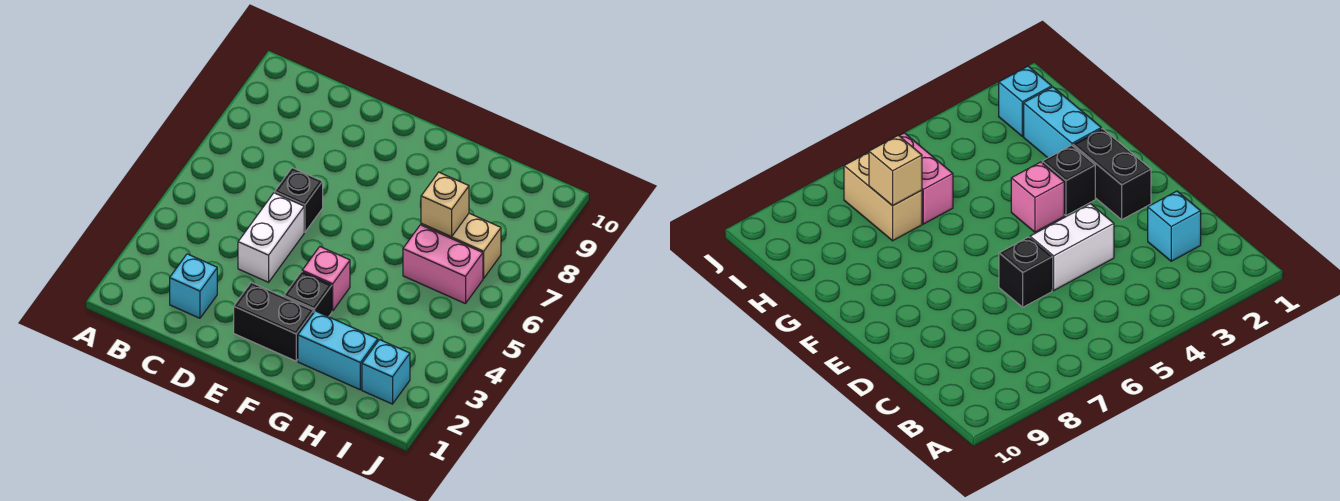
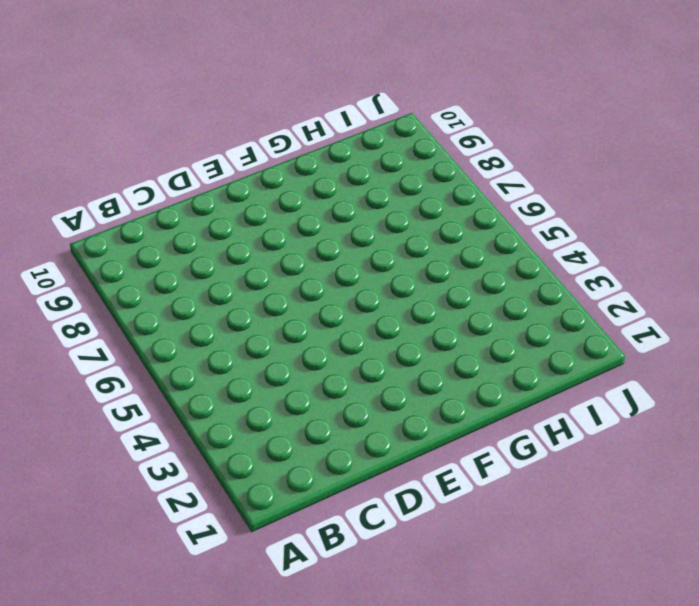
none -> cyan brick C2 level 1
none -> white brick D4:D5 level 1

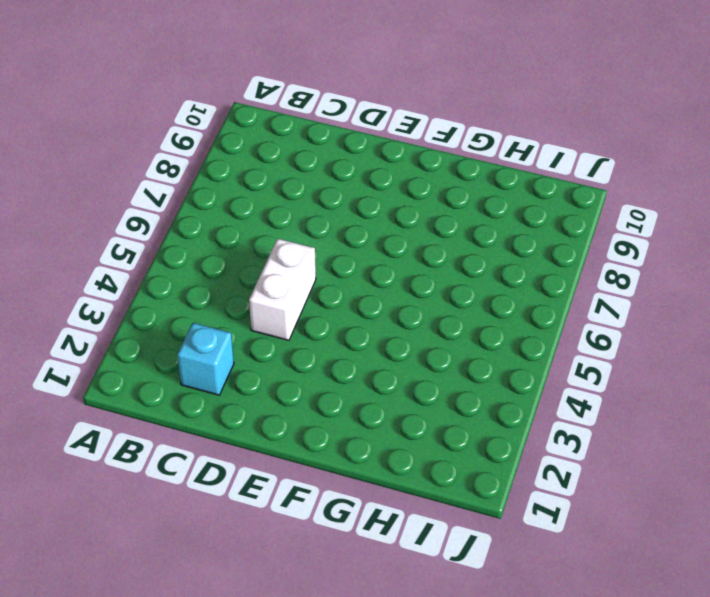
none -> black brick D6 level 1
none -> black brick E2:F2 level 1

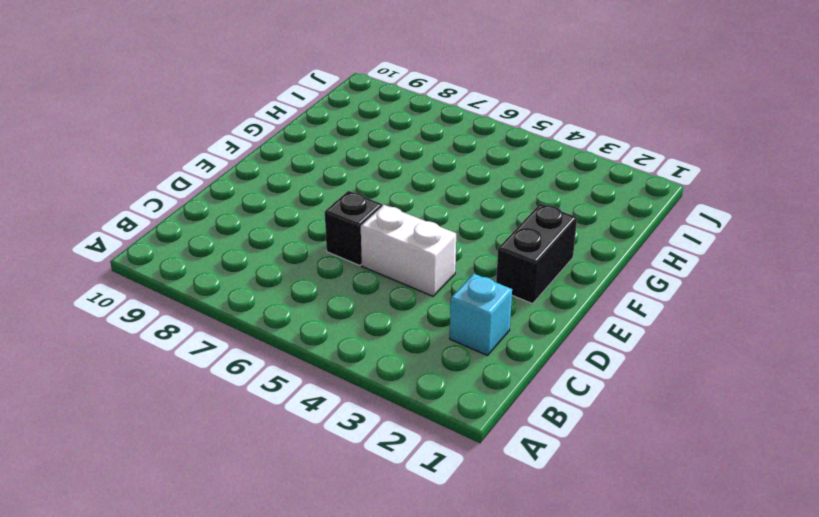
none -> black brick F3 level 1
none -> pink brick F4 level 1

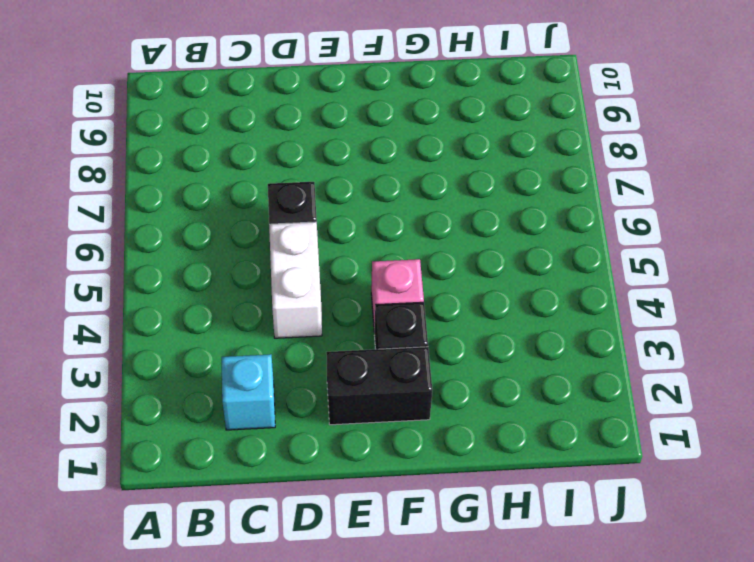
none -> cyan brick G2:H2 level 1
none -> pink brick H6:I6 level 1

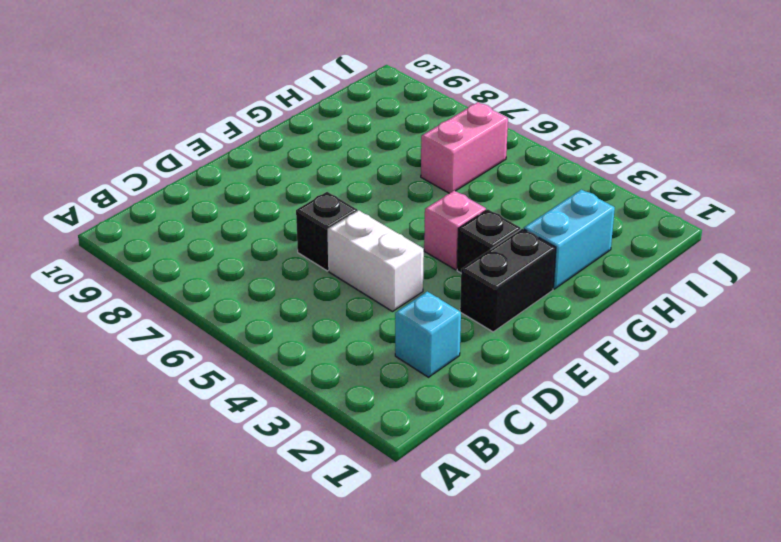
none -> tan brick H7:I7 level 1
none -> cyan brick I2 level 1

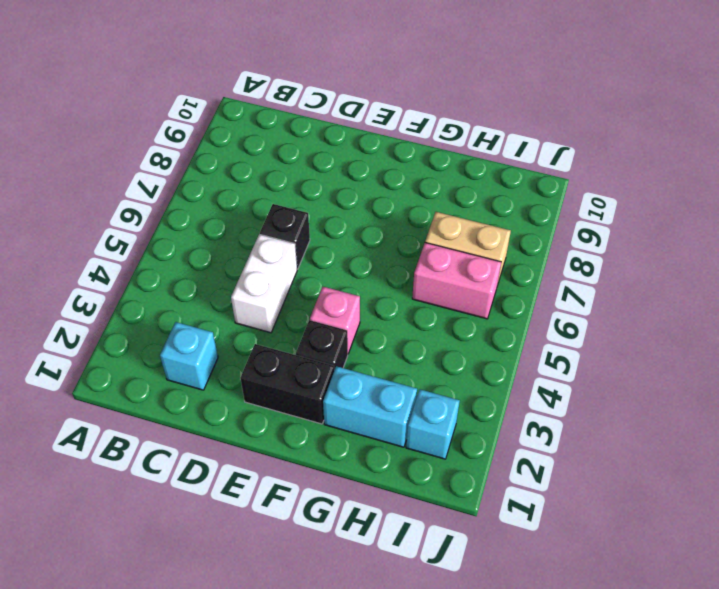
none -> tan brick H7 level 2

